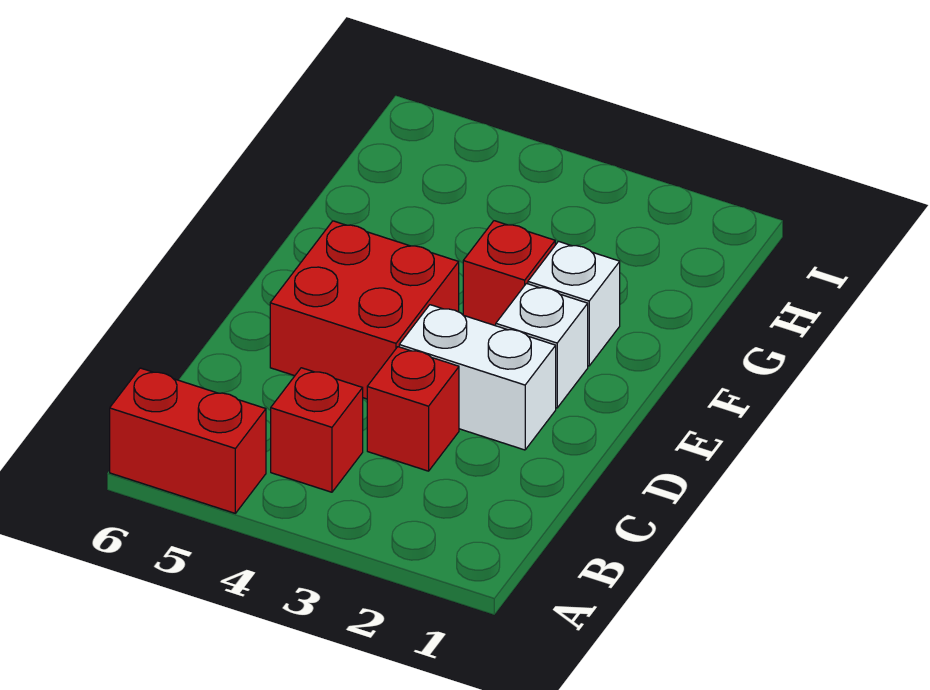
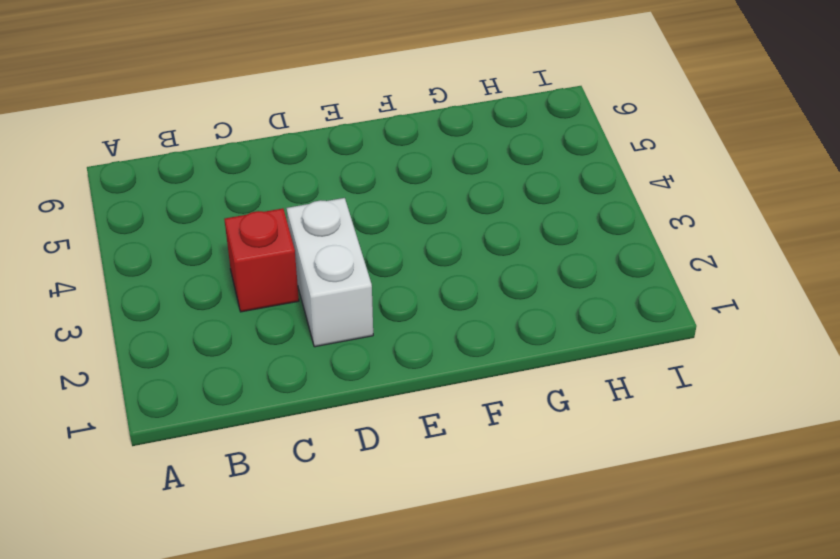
none -> red brick A5:A6 level 1
none -> red brick B4 level 1

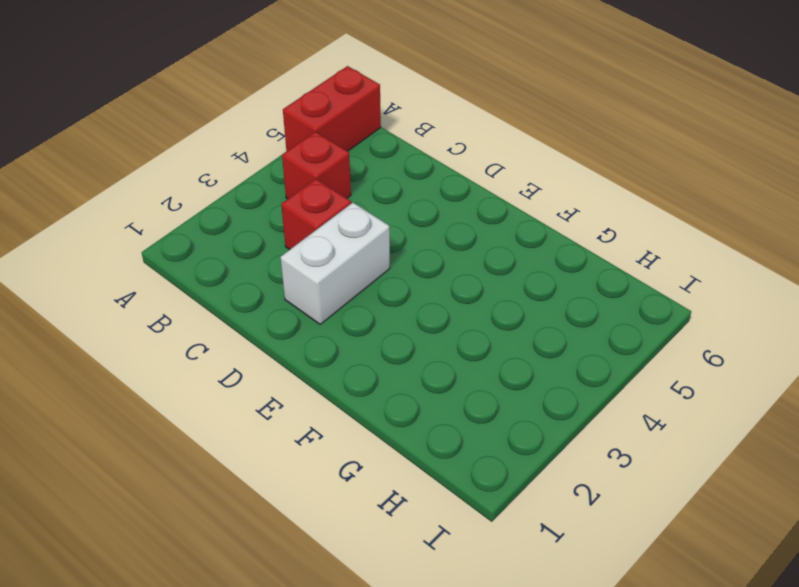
none -> red brick D4:E5 level 1
none -> white brick E2 level 1

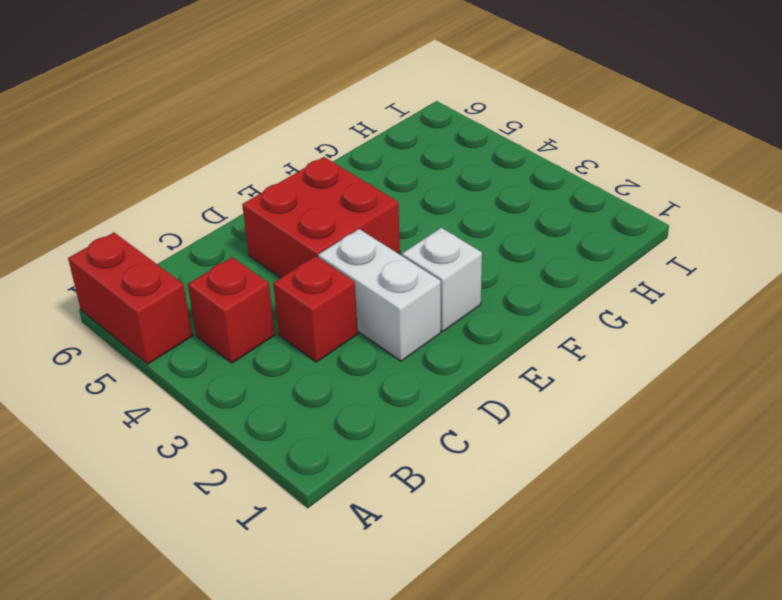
none -> white brick F2 level 1
none -> red brick F3 level 1

